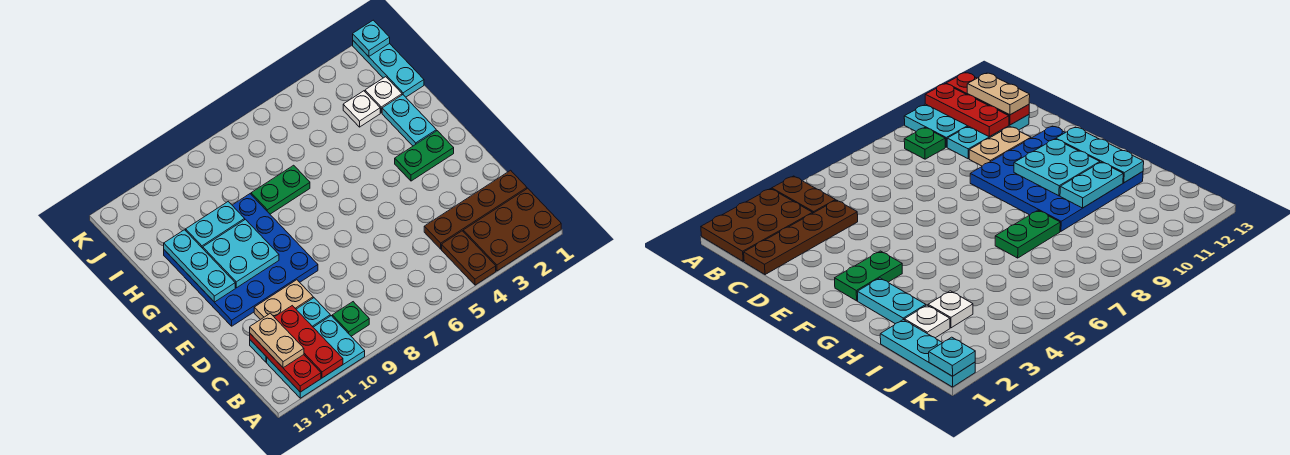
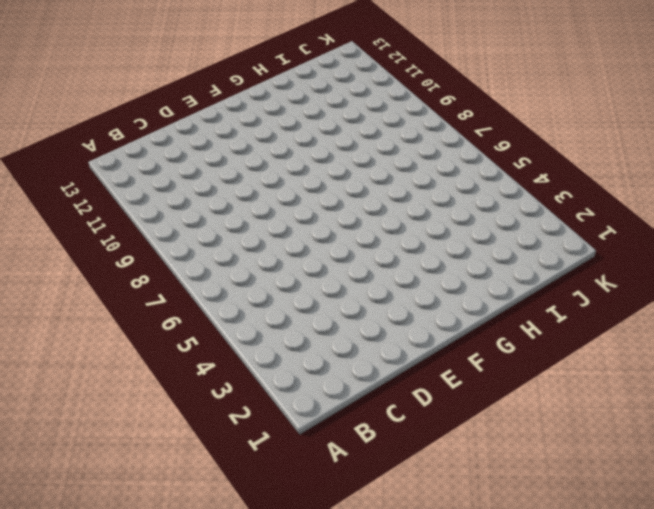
none -> brown plate A1:B3 level 1
none -> brown plate A4:B4 level 1
none -> cyan plate A10:B12 level 1

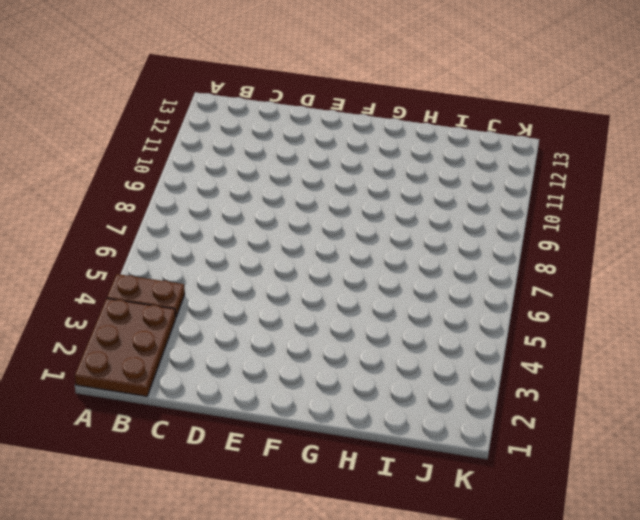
none -> cyan plate A10:B12 level 1
none -> green plate B9 level 1
none -> brown plate C1:C4 level 1

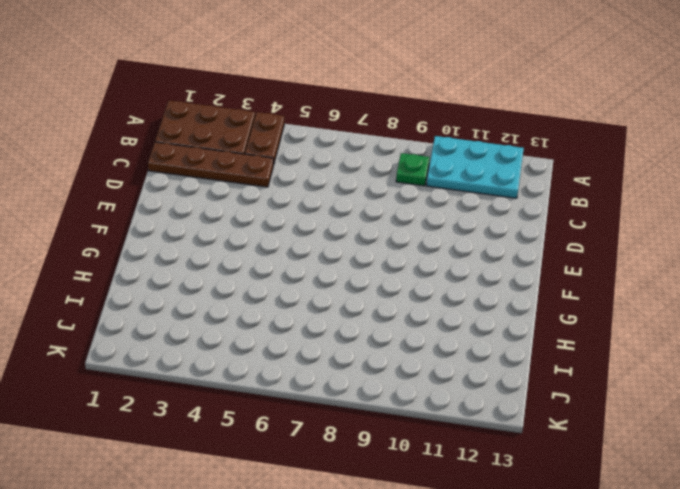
none -> cyan plate C10:C12 level 1
none -> tan plate D10:D11 level 1
none -> blue plate E9:H12 level 1

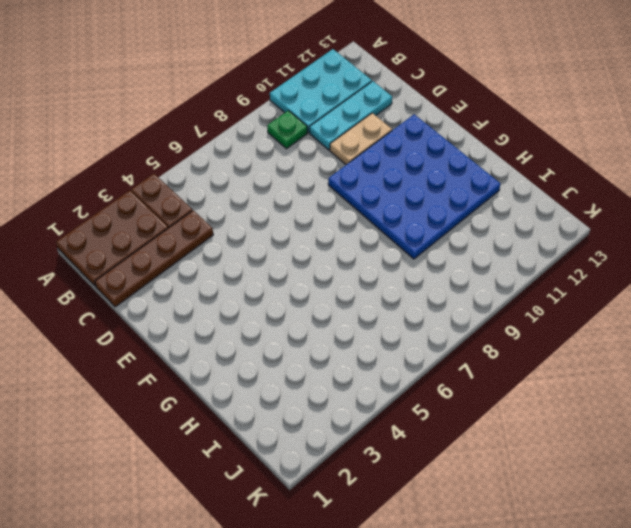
none -> green plate F2:F3 level 1
none -> cyan plate G2:H2 level 1
none -> green plate H7:H8 level 1

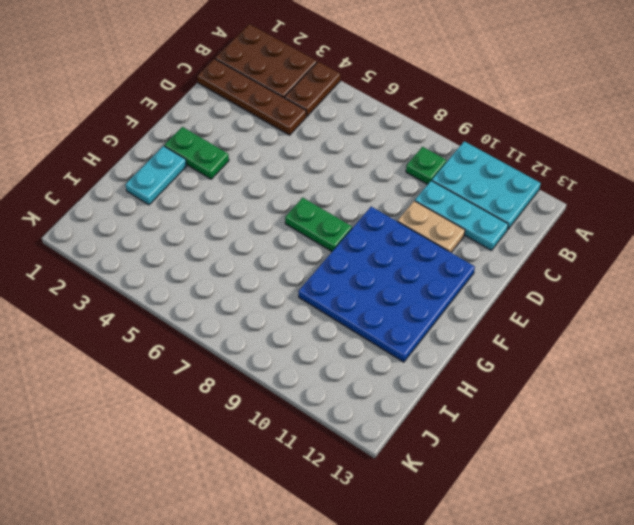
green plate F7:F8 level 1 -> green plate H7:H8 level 1
none -> cyan plate I1:K1 level 1
none -> white plate I2 level 1
none -> white plate I3 level 1

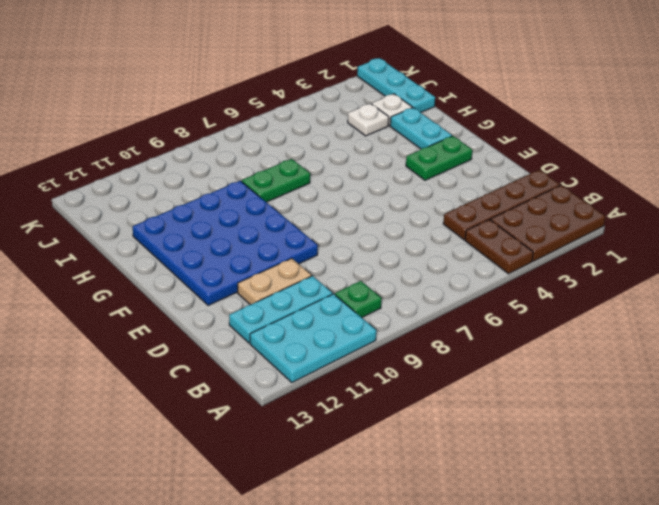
none -> red plate A11:C11 level 2
none -> red plate A12:C12 level 2
none -> cyan plate F10:G11 level 2

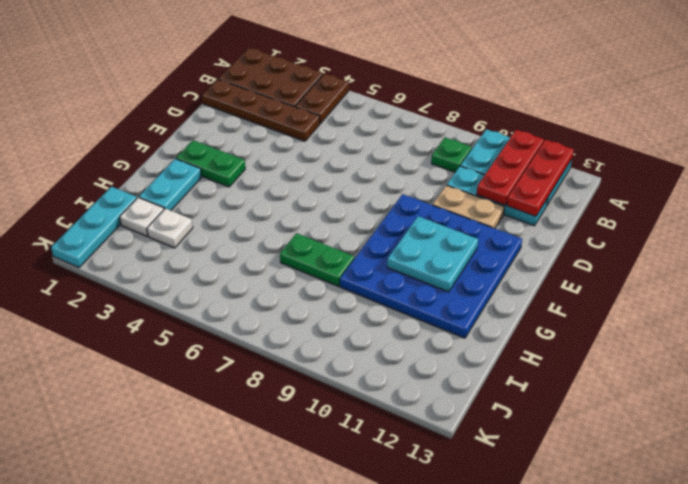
none -> cyan plate F12:H12 level 2
none -> cyan plate H10:H11 level 2
none -> cyan plate K1 level 2

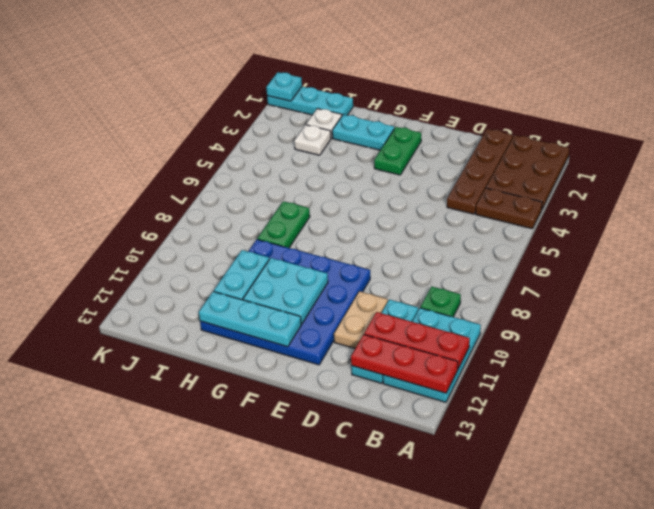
none -> tan plate B12:C12 level 3

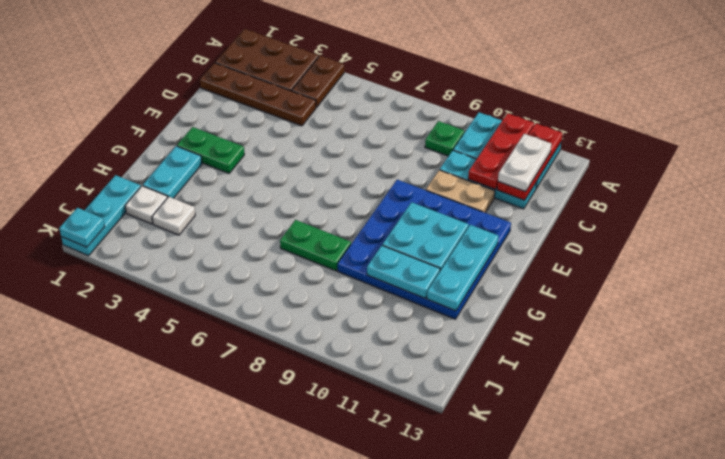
white plate B12:C12 level 3 -> tan plate B12:C12 level 3

